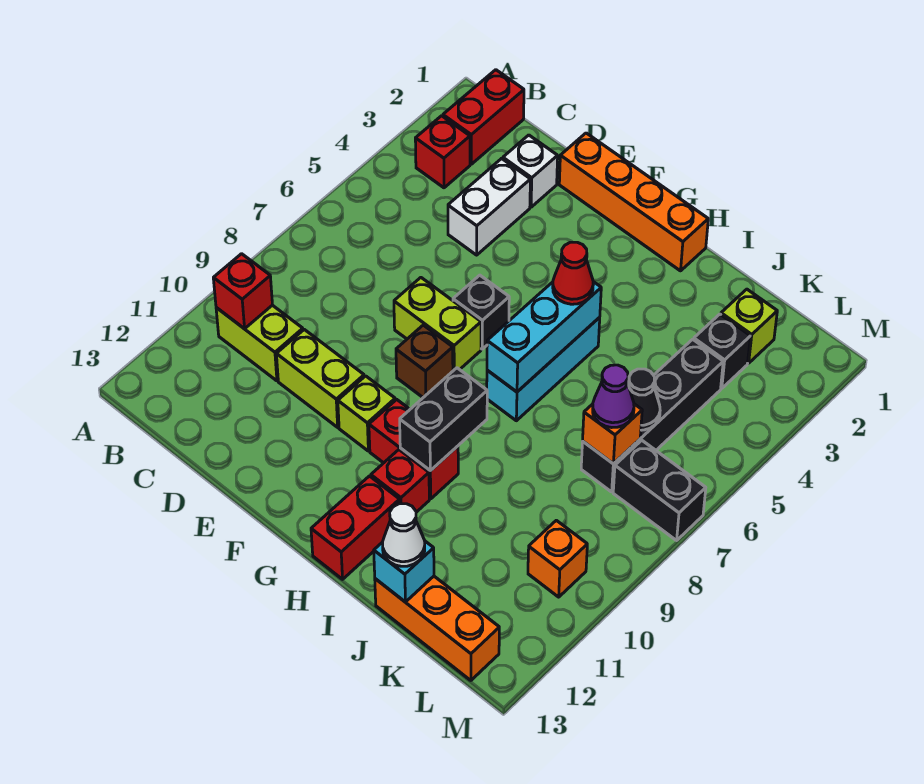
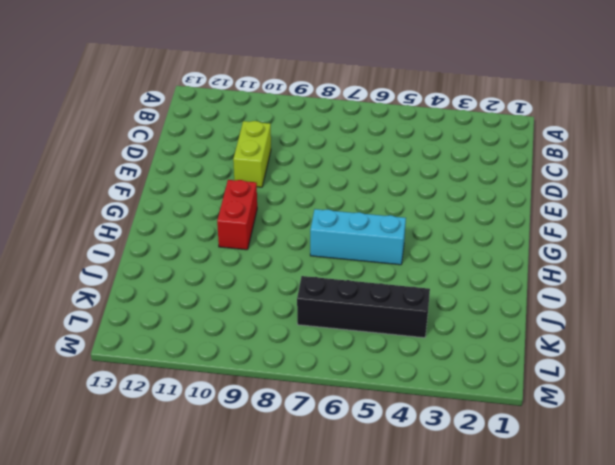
none -> red brick B1:B2 level 1
none -> red brick B3 level 1
none -> lime brick B10:C10 level 1
none -> white brick D2 level 1

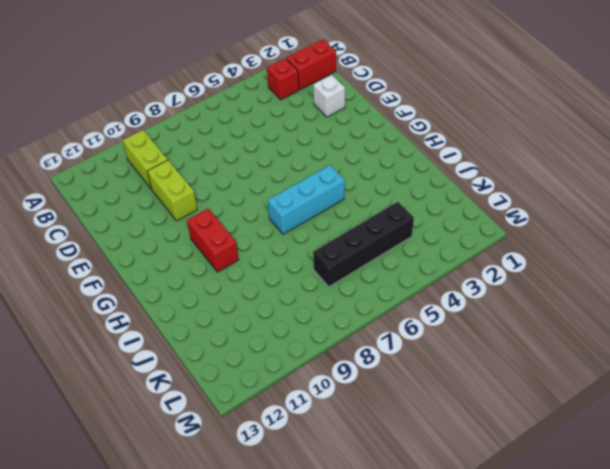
none -> white brick D3:D4 level 1
none -> orange brick E1:H1 level 1
none -> lime brick E7:F7 level 1
none -> black brick F6 level 1

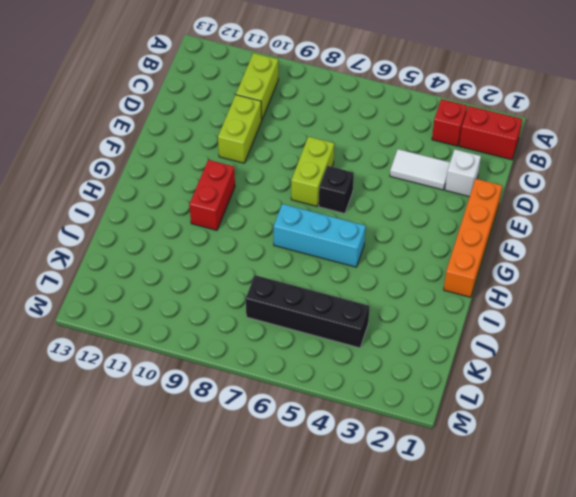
white tile D3:D4 level 1 -> white brick D3:D4 level 1
none -> brown brick F8 level 1
none -> lime brick F10 level 1
none -> red brick H11 level 1
none -> red brick H12:H13 level 1

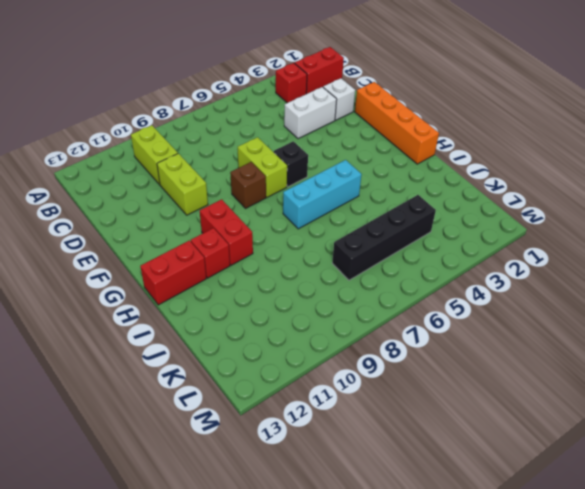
none -> lime brick F10 level 1
none -> orange brick J13:L13 level 1
none -> lime brick K2 level 1
none -> black brick K3 level 1

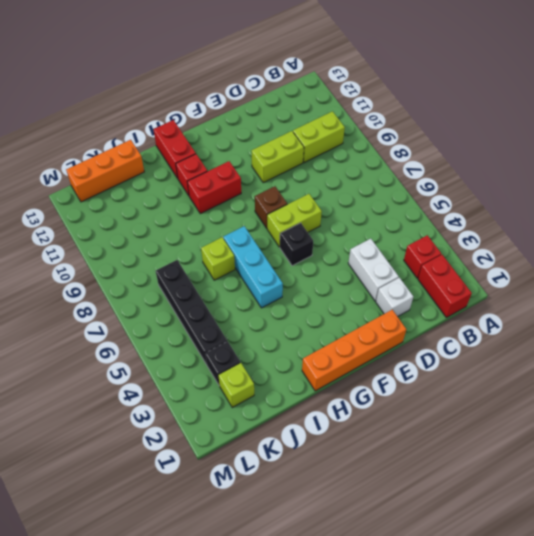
lime brick I7 level 1 -> lime brick F10 level 1
none -> black brick L7:M7 level 1
none -> orange brick L10 level 1
none -> red brick B10 level 2
none -> cyan brick H5:H7 level 2

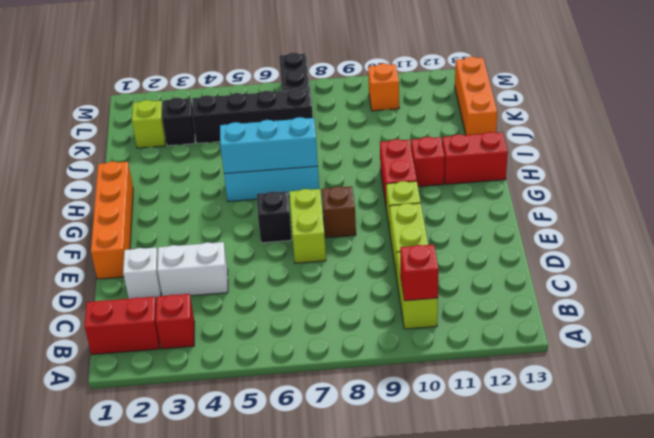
none -> black brick H9:H10 level 2
none -> cyan brick J13 level 2
none -> black cone K6 level 2
none -> orange brick K7 level 2

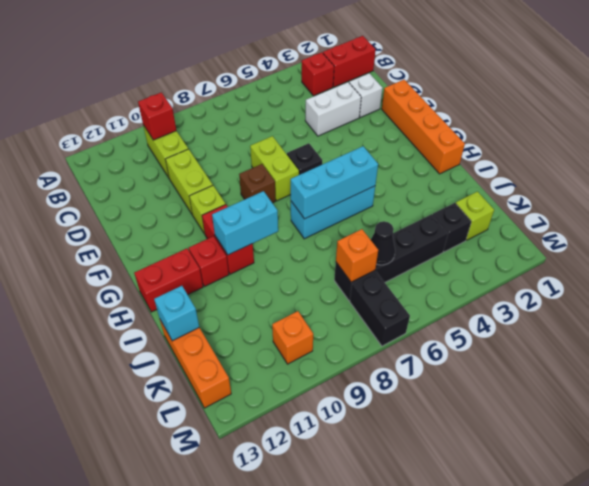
cyan brick H9:H10 level 2 -> black brick H9:H10 level 2
none -> red cone H5 level 3
none -> white cone J13 level 3
none -> purple cone K7 level 3

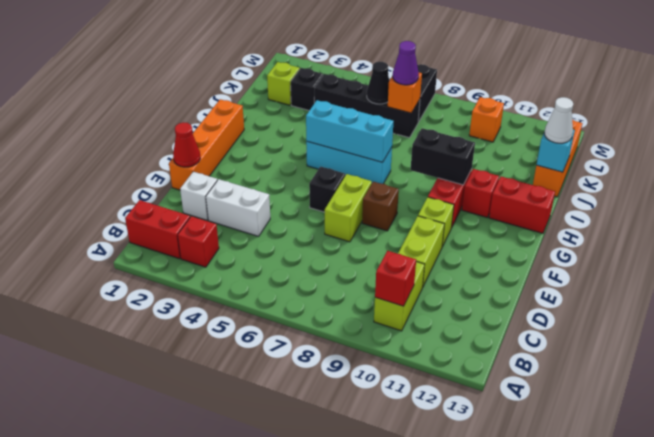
red cone E1 level 2 -> red cone H5 level 3

